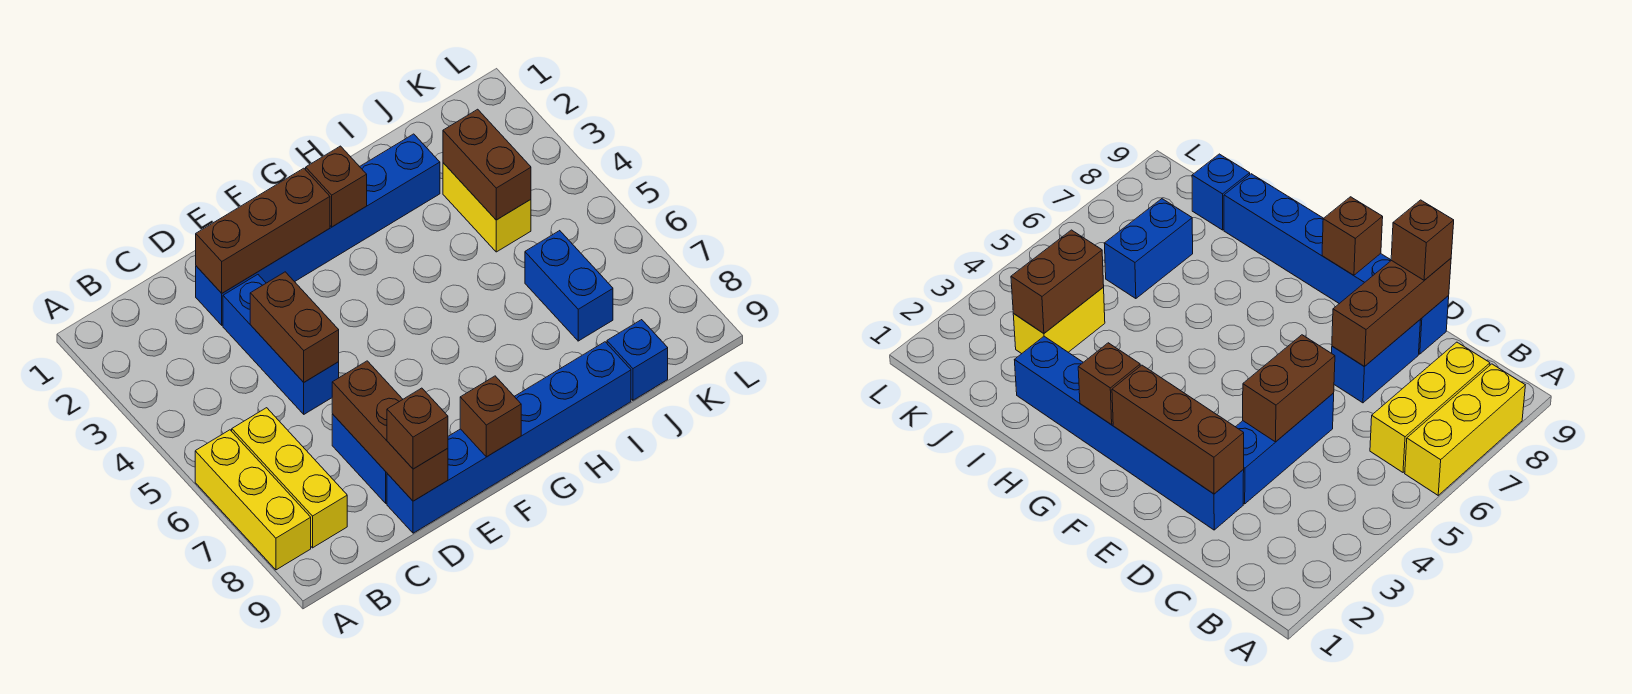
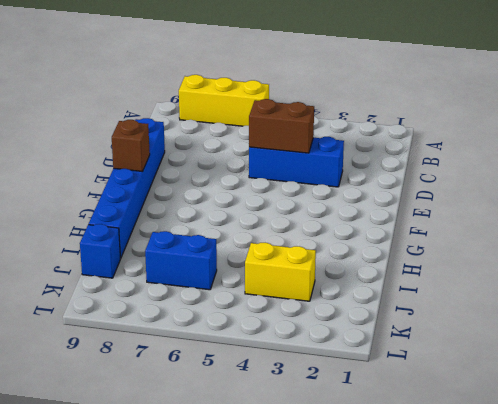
none -> yellow brick B6:B8 level 1
none -> blue brick D2:I2 level 1
none -> blue brick D7:D8 level 1

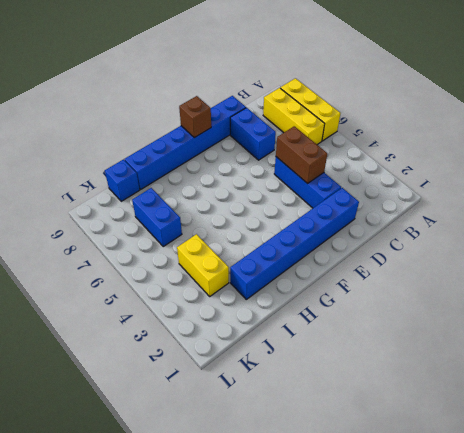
none -> brown brick D2:F2 level 2
none -> brown brick D7:D9 level 2
none -> brown brick G2 level 2

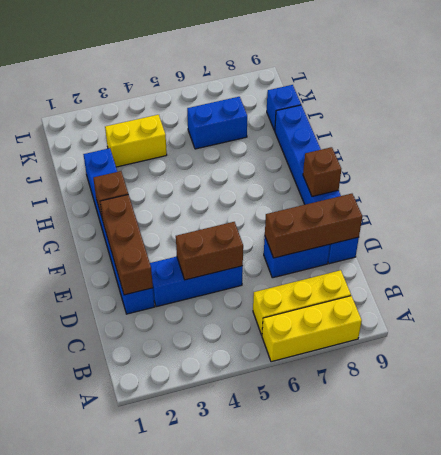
none -> brown brick J3:J4 level 2
none -> brown brick D9 level 3

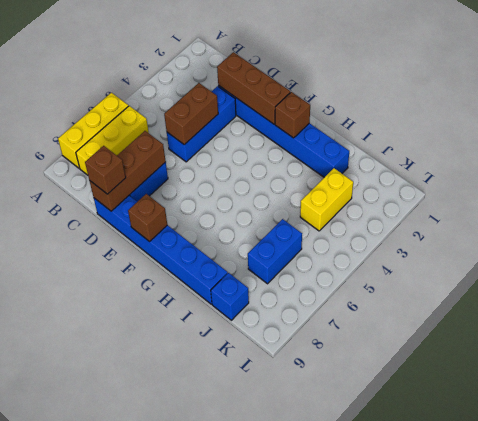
none -> brown brick J3:J4 level 2

